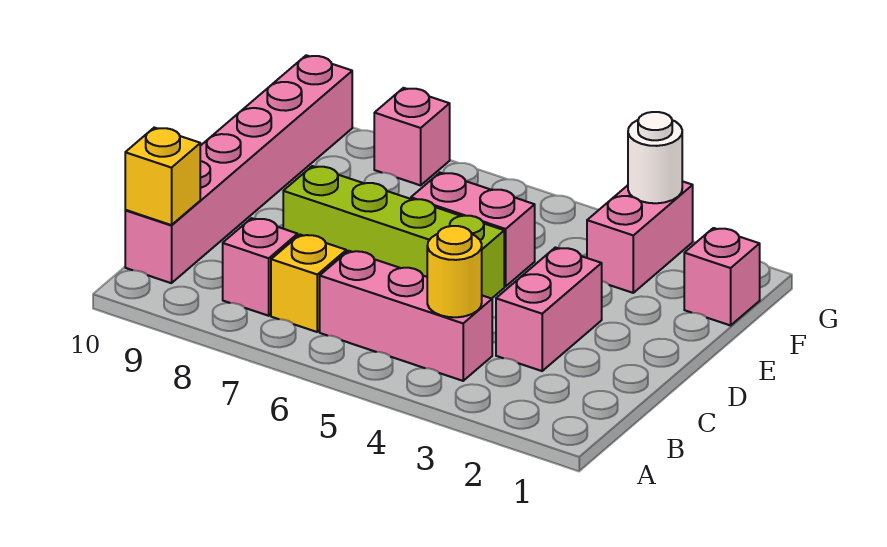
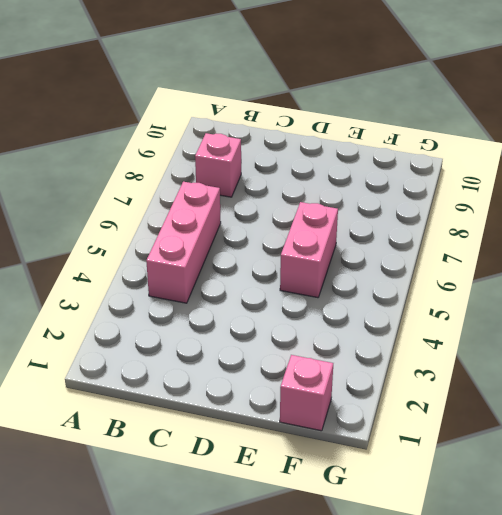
none -> yellow brick B7 level 1
none -> pink brick B10:G10 level 1
none -> pink brick C3:D3 level 1

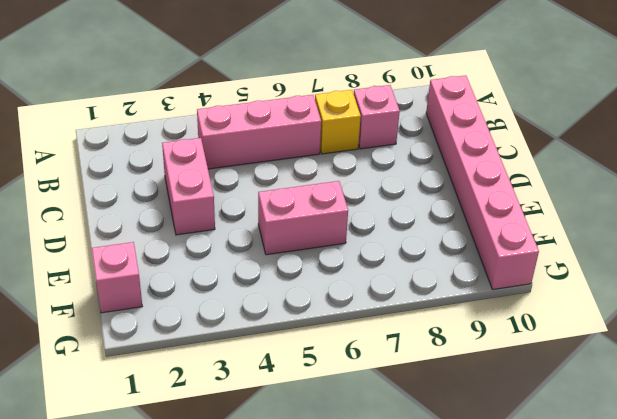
none -> lime brick D5:D8 level 1
none -> pink brick F3:G3 level 1
none -> pink brick G8 level 1

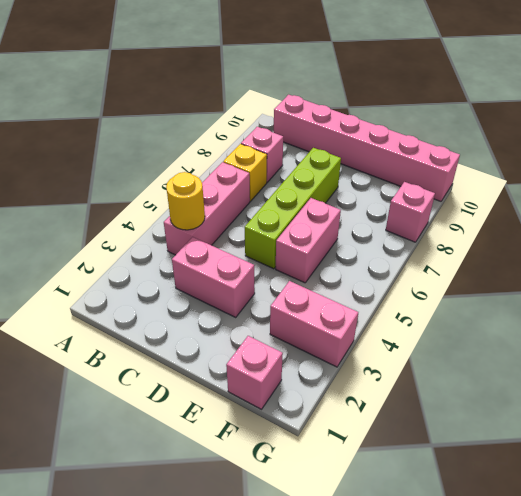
none -> yellow brick B10 level 2
none -> white round brick G3 level 2

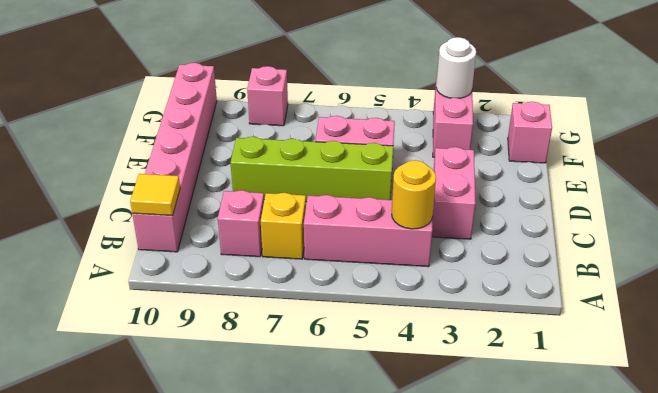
yellow tile B10 level 2 -> yellow brick B10 level 2

